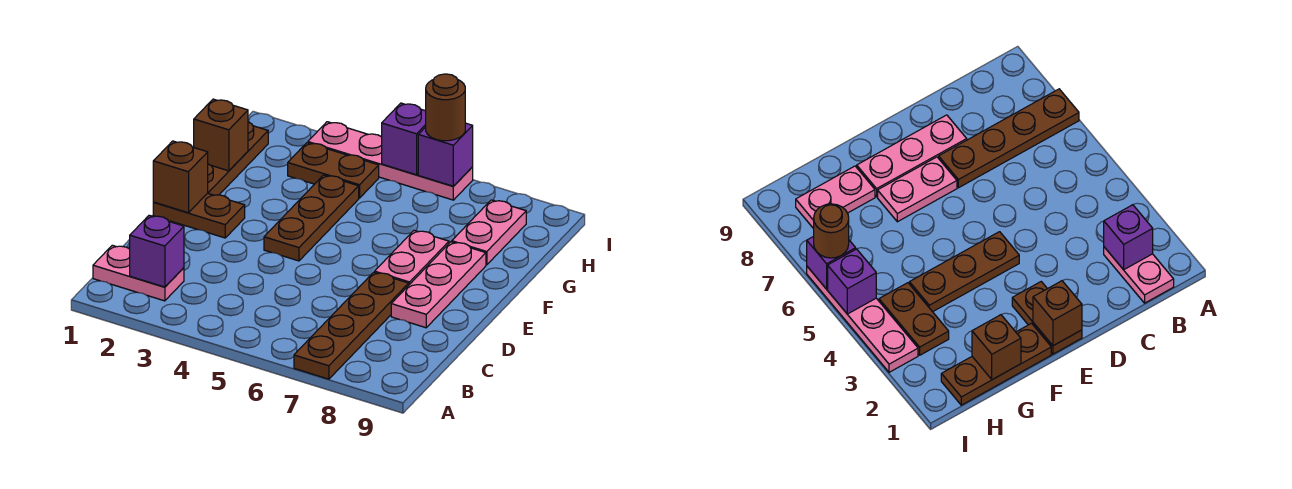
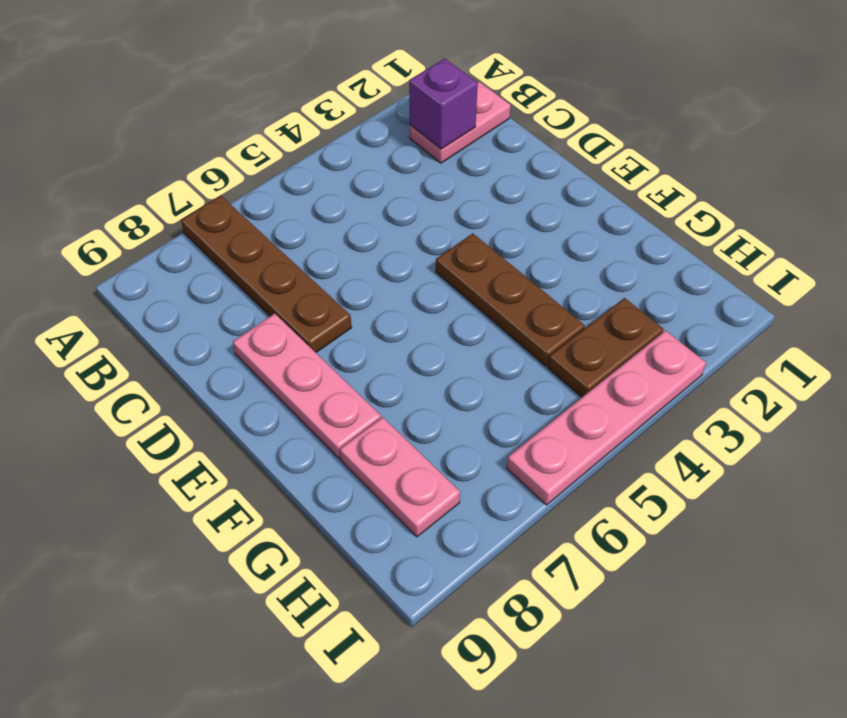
none -> brown plate E1:E2 level 1
none -> pink plate E7:F7 level 1
none -> brown plate F1:H1 level 1

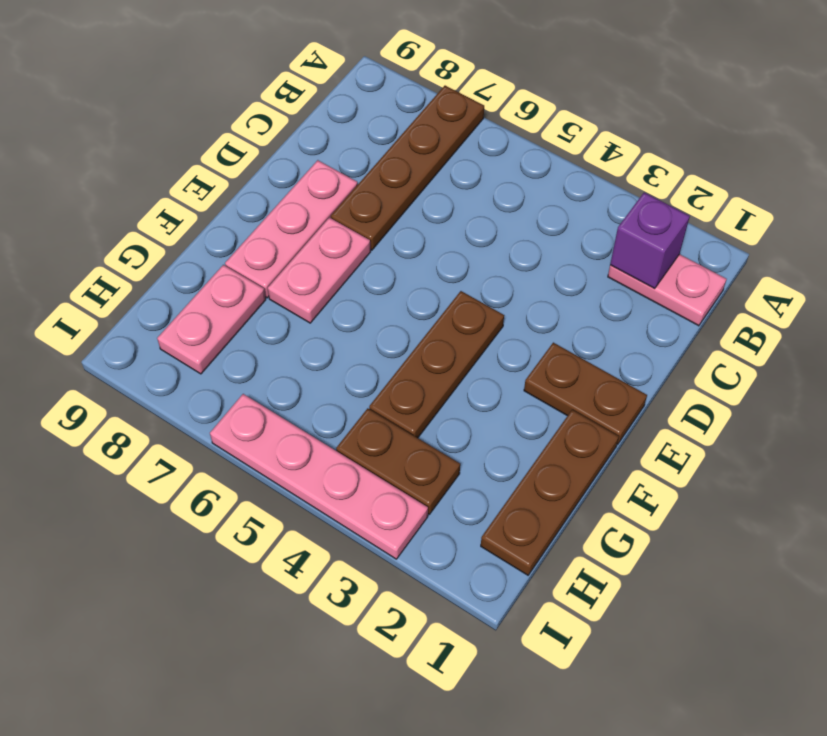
none -> brown brick E1 level 2
none -> brown brick G1 level 2
none -> purple brick I5 level 2

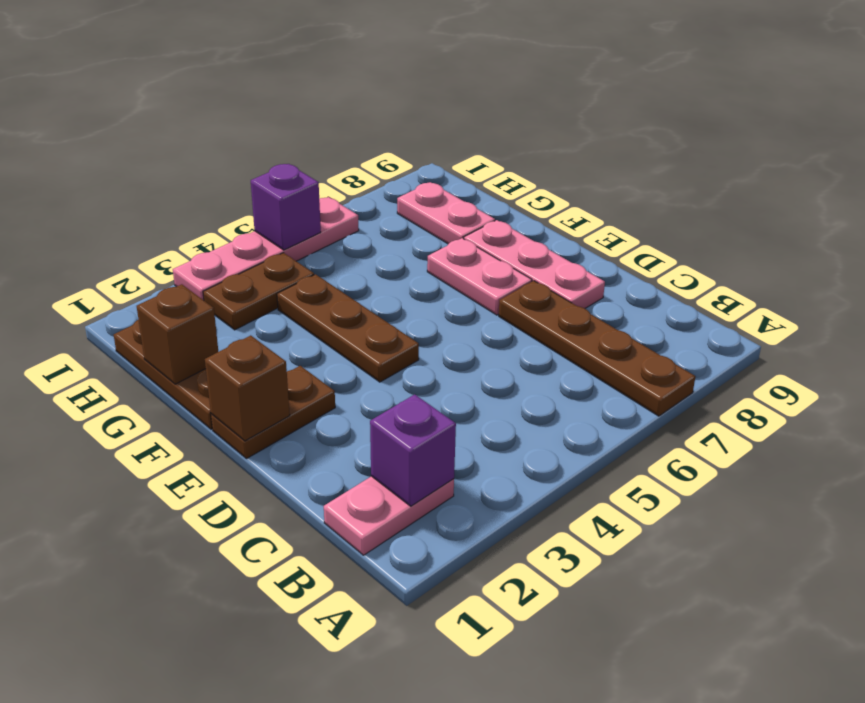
none -> purple brick I6 level 2
none -> brown round brick I6 level 3

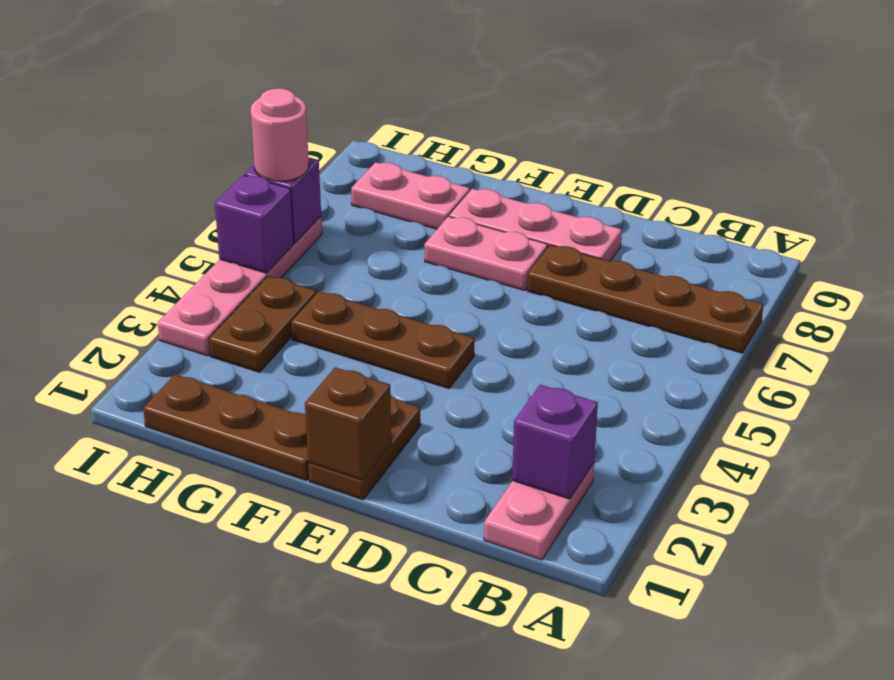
pink round brick I6 level 3 -> brown round brick I6 level 3
none -> brown brick G1 level 2

